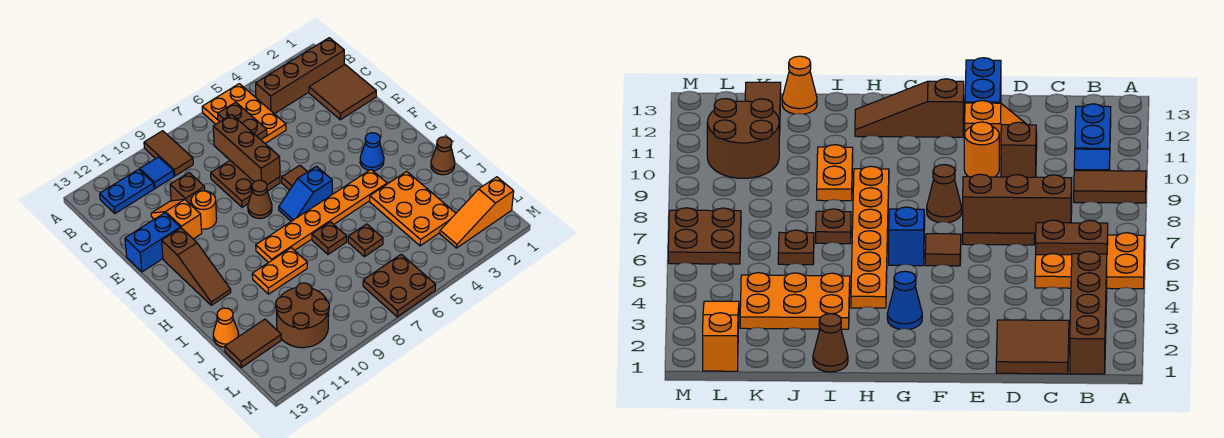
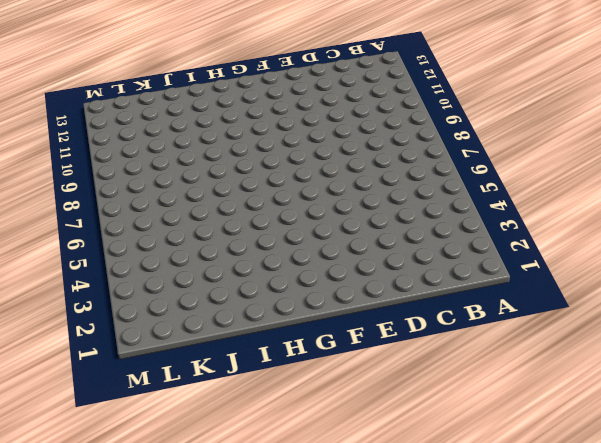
none -> orange plate A5:C6 level 1
none -> brown tile A9:B9 level 1
none -> brown brick B1:B4 level 1

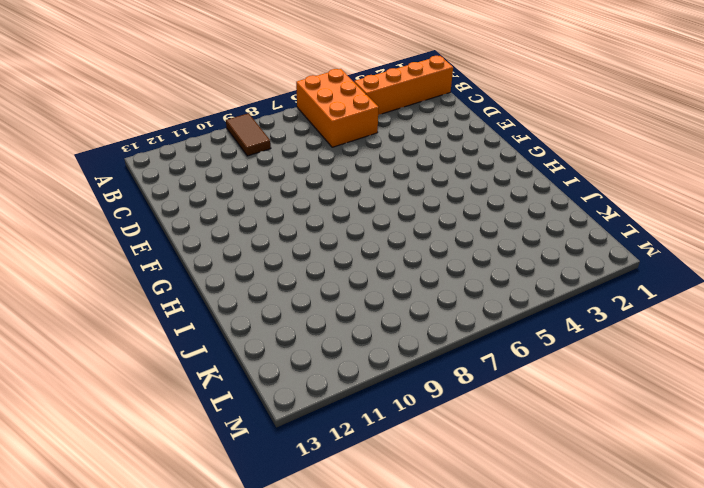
orange brick A5:C6 level 1 -> orange plate A5:C6 level 1
orange brick B1:B4 level 1 -> brown brick B1:B4 level 1
none -> blue tile B10 level 1
none -> blue plate B11:B12 level 1
none -> brown tile C1:D2 level 1

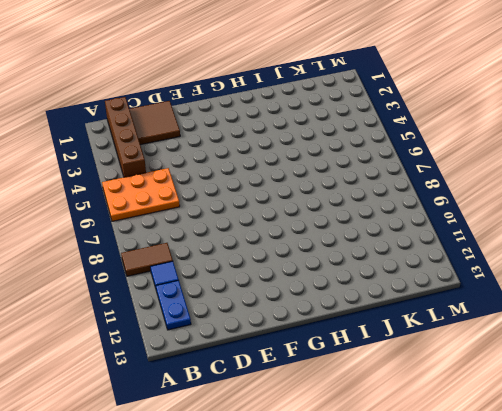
none -> brown plate D7:E8 level 1
none -> brown brick D10 level 1
none -> orange slope D11:E11 level 1 top E

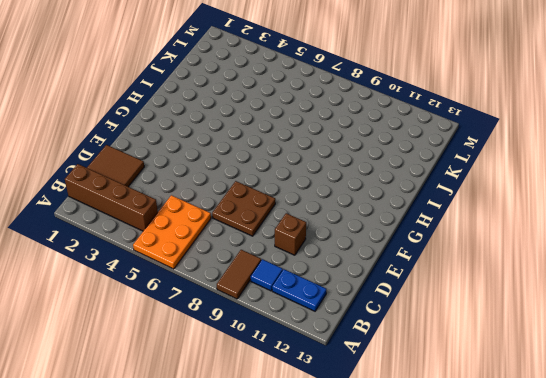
none -> orange slope D11:E11 level 1 top E
none -> orange round brick E10 level 1
none -> blue brick E12:E13 level 1

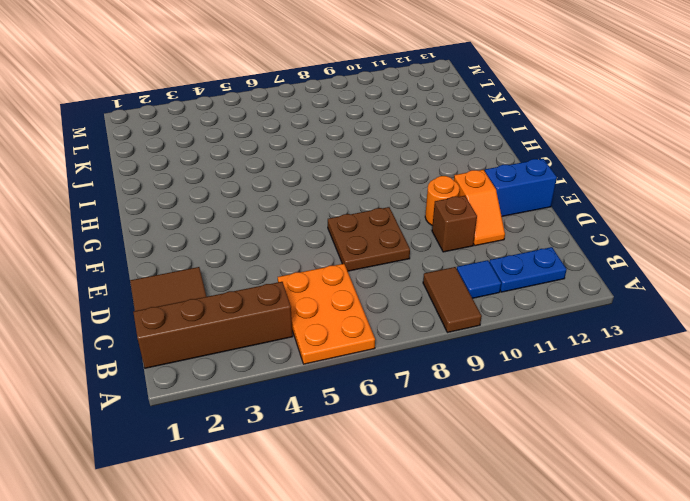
none -> brown tile F6 level 1
none -> brown cone F8 level 1
none -> brown slope F12:H12 level 1 top F

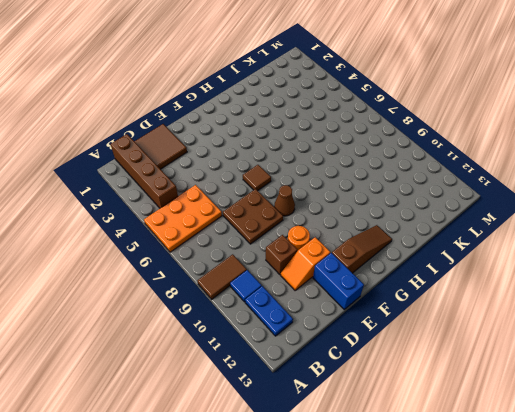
none -> blue cone G3 level 1
none -> blue slope G6:G7 level 1 top 6
none -> orange plate H4:H9 level 1

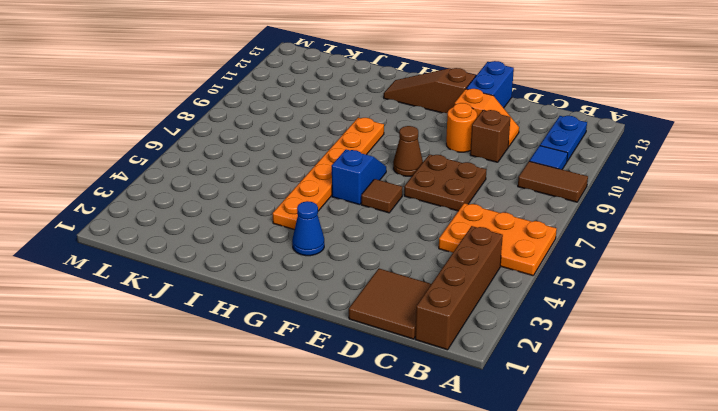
none -> brown cone I1 level 1
none -> orange plate I3:K4 level 1
none -> brown plate I7 level 1

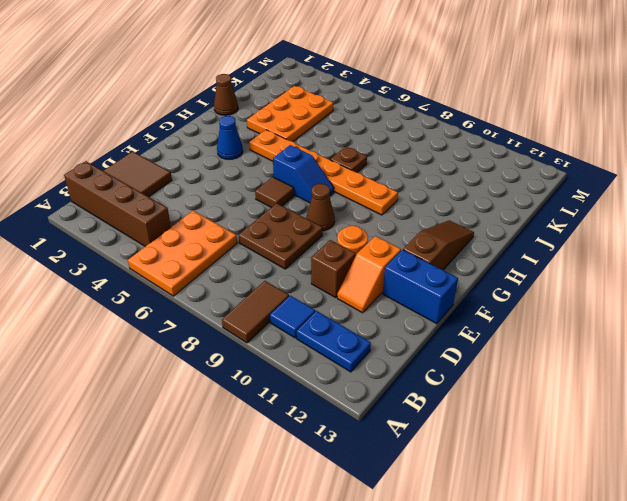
none -> orange plate I9:I10 level 1
none -> brown plate J6 level 1
none -> orange cone J13 level 1

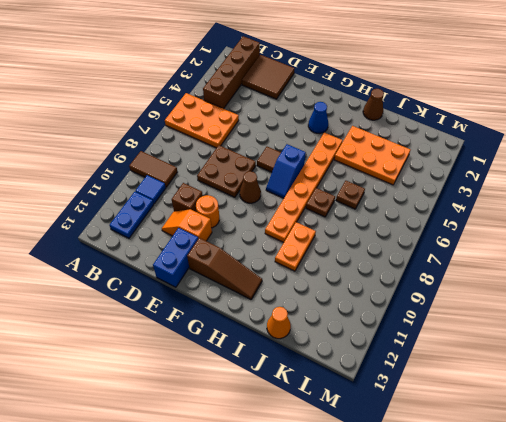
none -> brown round brick K10:L11 level 1
none -> brown tile K12:K13 level 1
none -> orange slope L1:L3 level 1 top 1

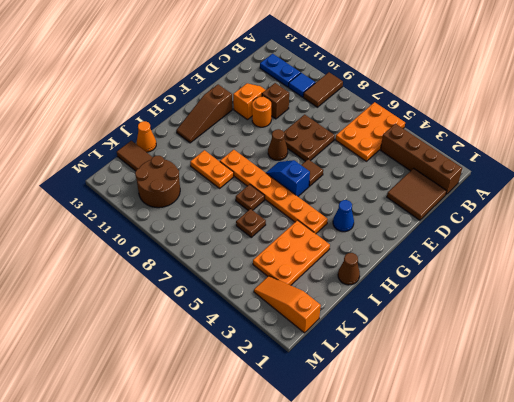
none -> blue brick E12:E13 level 1
none -> brown plate L6:M7 level 1
none -> brown plate B6:C6 level 2

